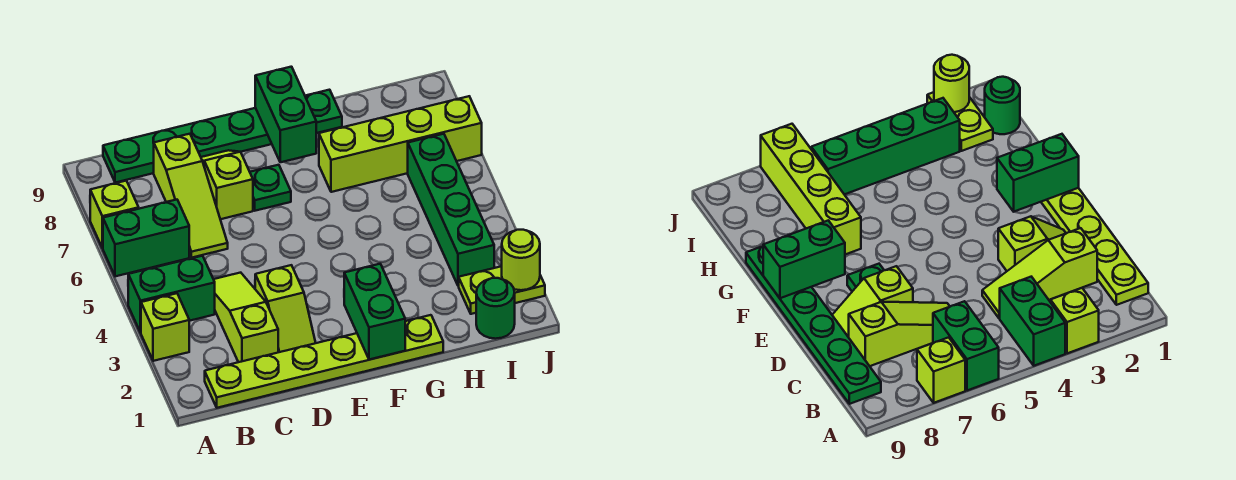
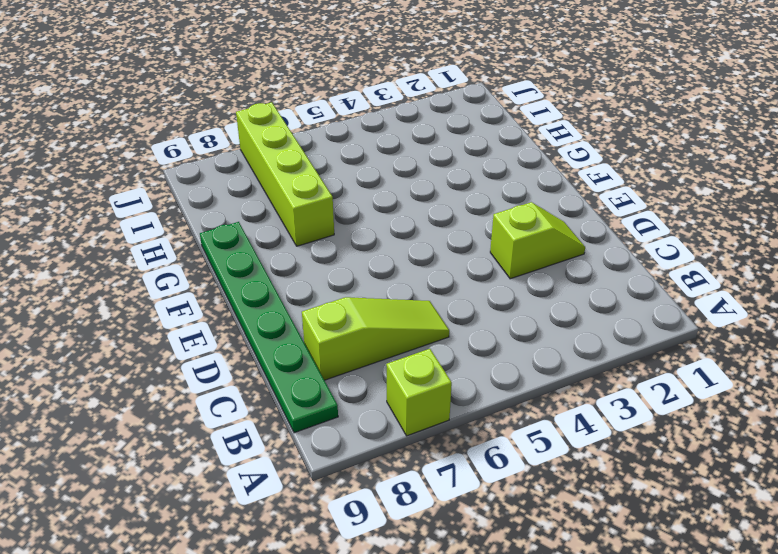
none -> lime brick A3 level 1
none -> green brick A4:B4 level 1
none -> green brick A6:B6 level 1

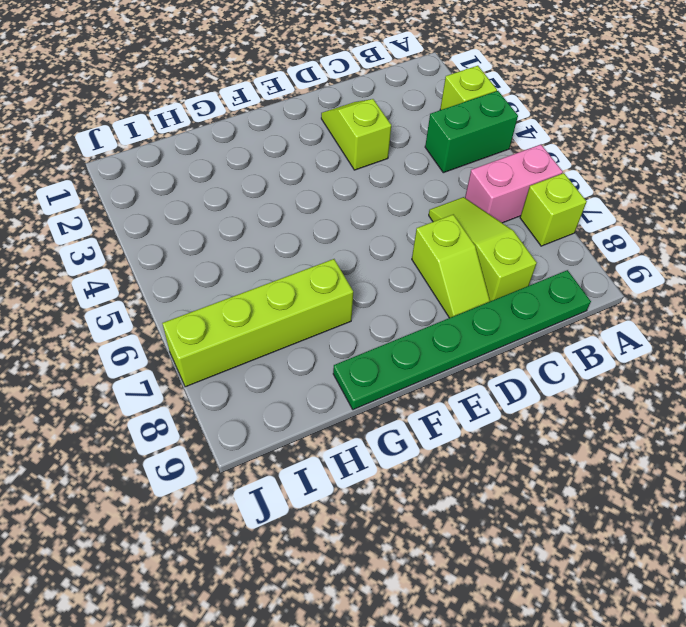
pink brick A6:B6 level 1 -> green brick A6:B6 level 1
none -> lime plate B1:G1 level 1
none -> lime slope C2:C4 level 1 top 2
none -> green plate E7 level 1

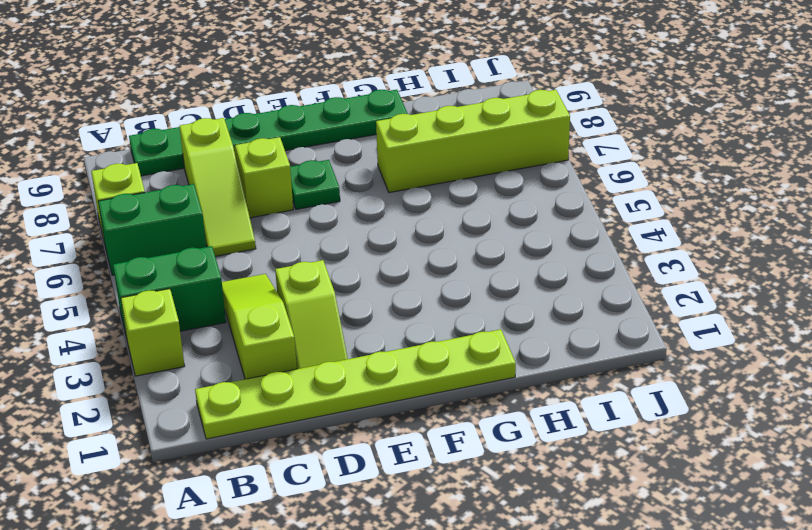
none -> green round brick I1 level 1
none -> lime plate I2:J2 level 1
none -> green brick I3:I6 level 1

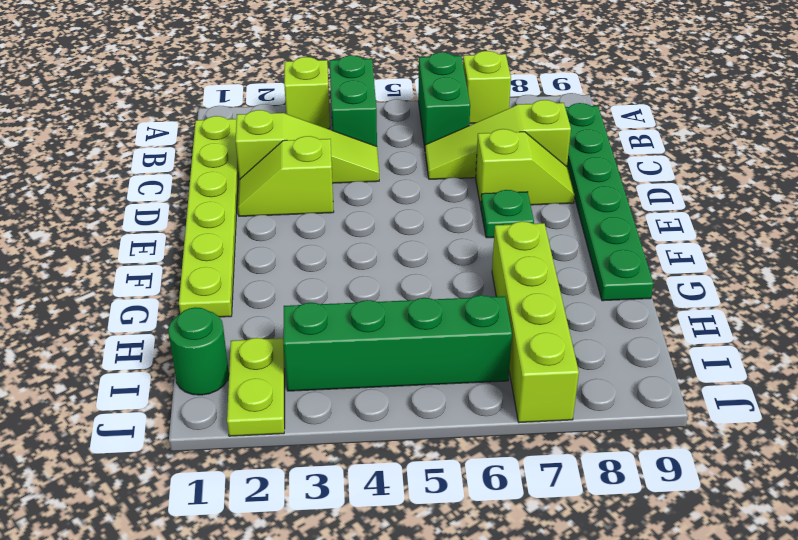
none -> green brick F1:F2 level 2
none -> green brick F8:F9 level 2
none -> lime round brick J2 level 2

